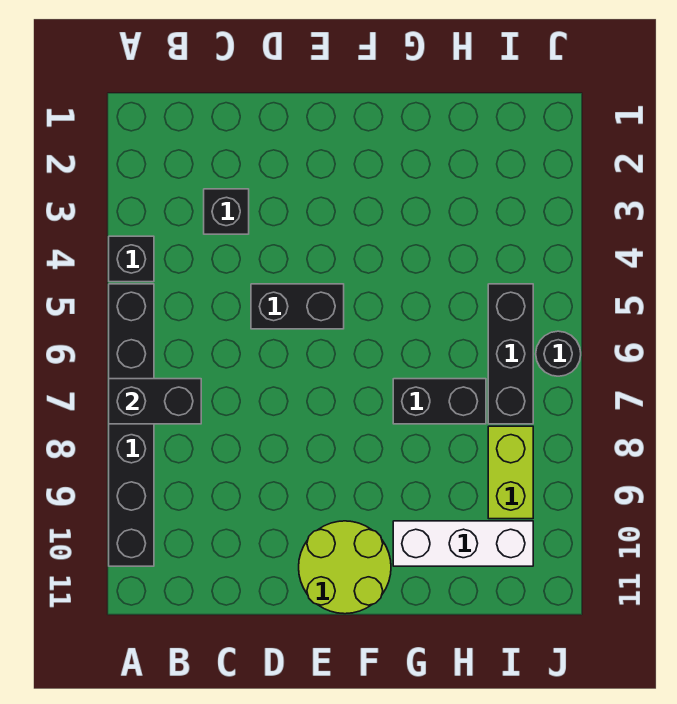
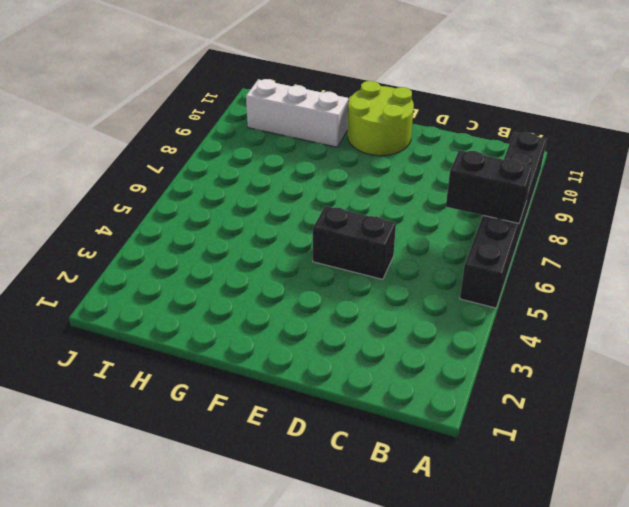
none -> black brick A4 level 1
none -> black brick C3 level 1

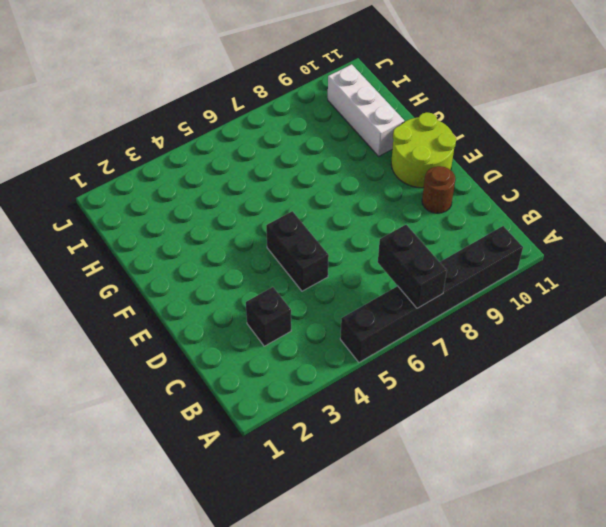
brown round brick D10 level 1 -> none
none -> black brick A4 level 1
none -> black brick G7:H7 level 1

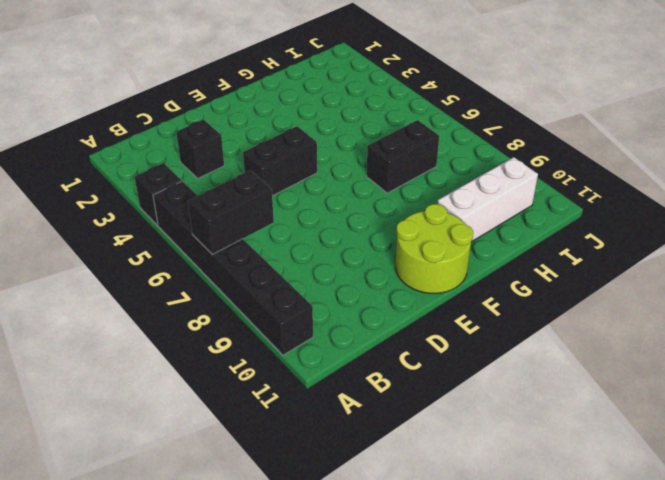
none -> black brick I5:I7 level 1
none -> lime brick I8:I9 level 1

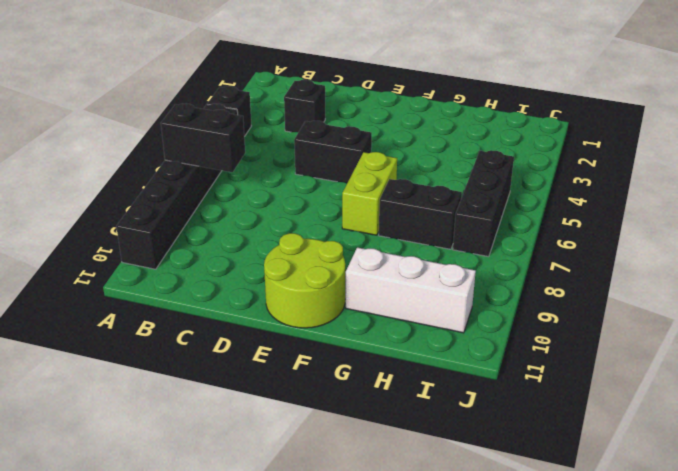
lime brick F6:F7 level 1 -> lime brick I8:I9 level 1
none -> black round brick J6 level 1

